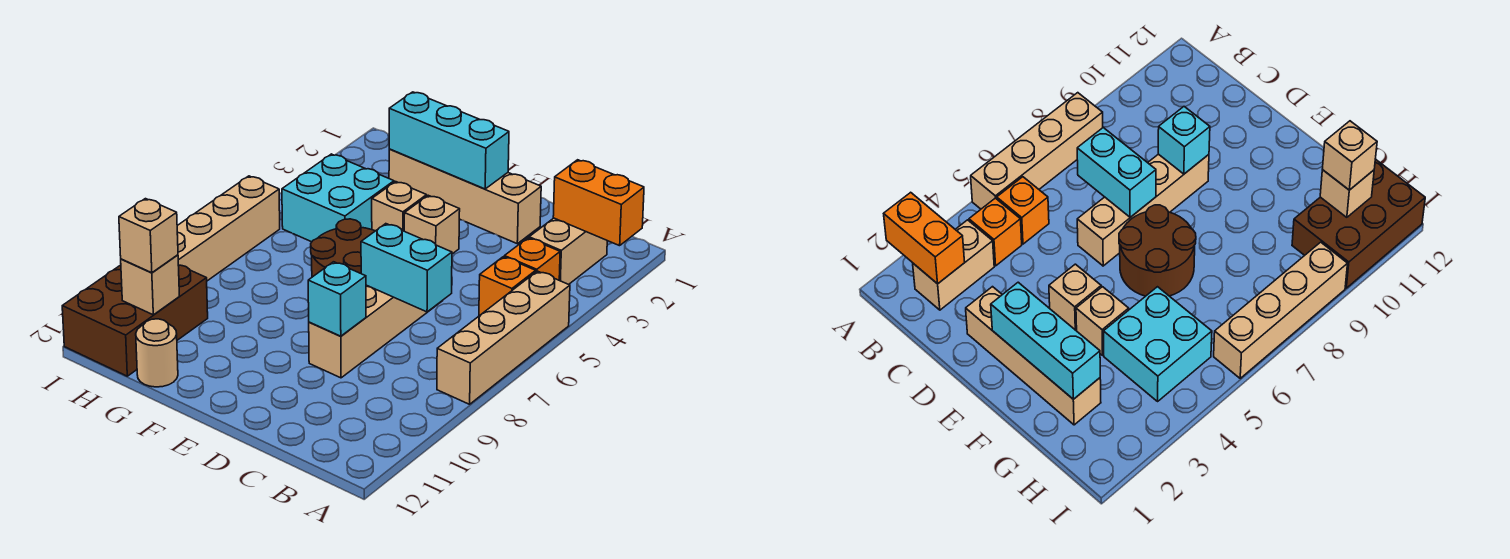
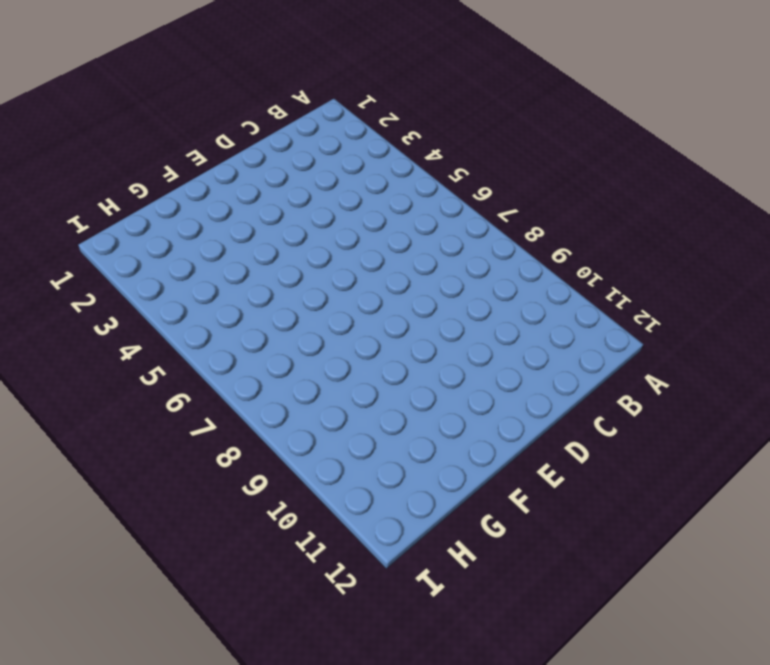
none -> tan brick A5:A8 level 1
none -> tan brick B2:B3 level 1
none -> orange brick B4 level 1

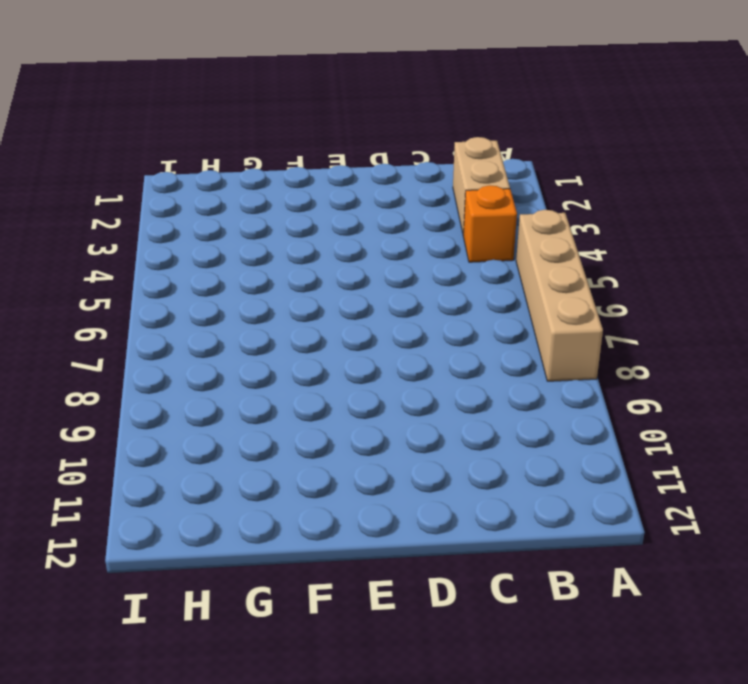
none -> orange brick B5 level 1
none -> tan brick D2:G2 level 1
none -> tan brick D6:D9 level 1

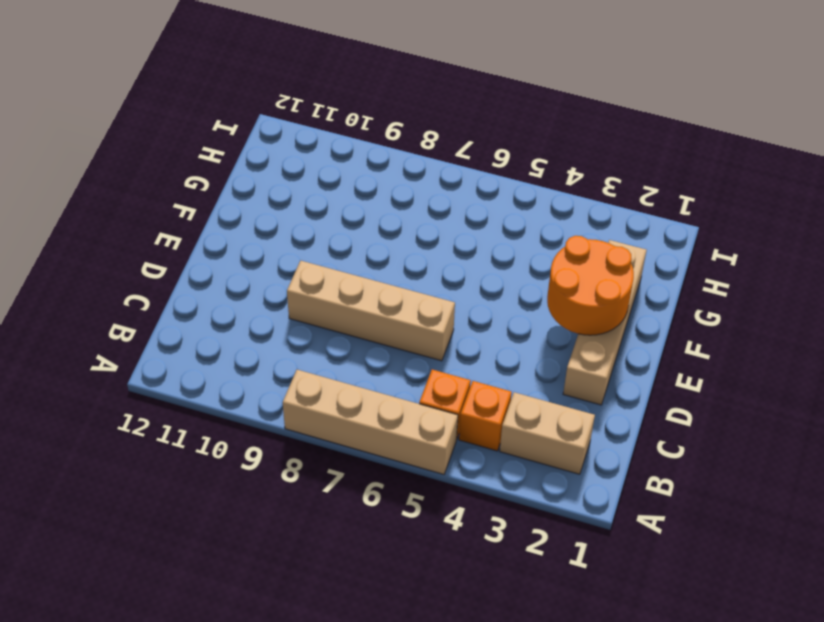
orange round brick E2:F3 level 2 -> cyan brick E2:G2 level 2
none -> tan brick E4 level 1
none -> brown round brick E6:F7 level 1
none -> tan brick F4 level 1

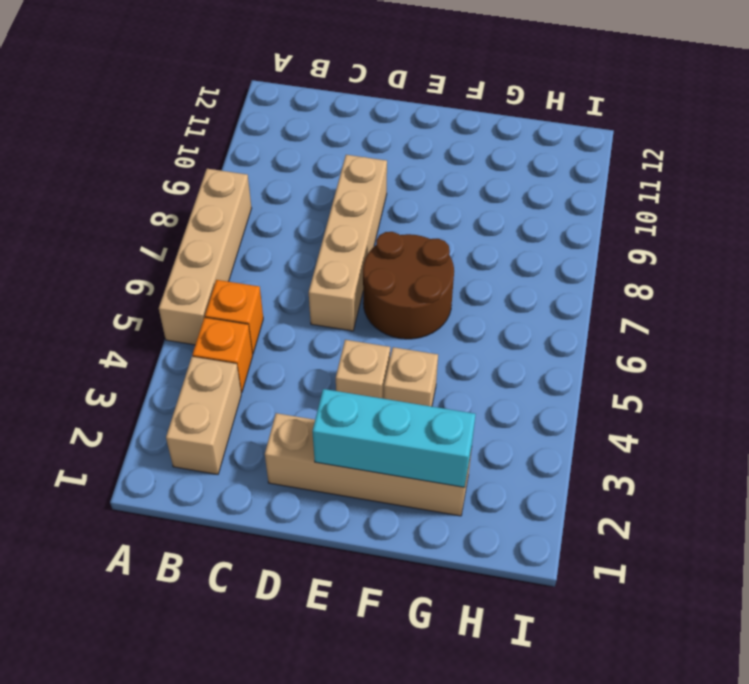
none -> cyan brick G4:H5 level 1
none -> tan round brick G12 level 1
none -> brown brick H10:I12 level 1

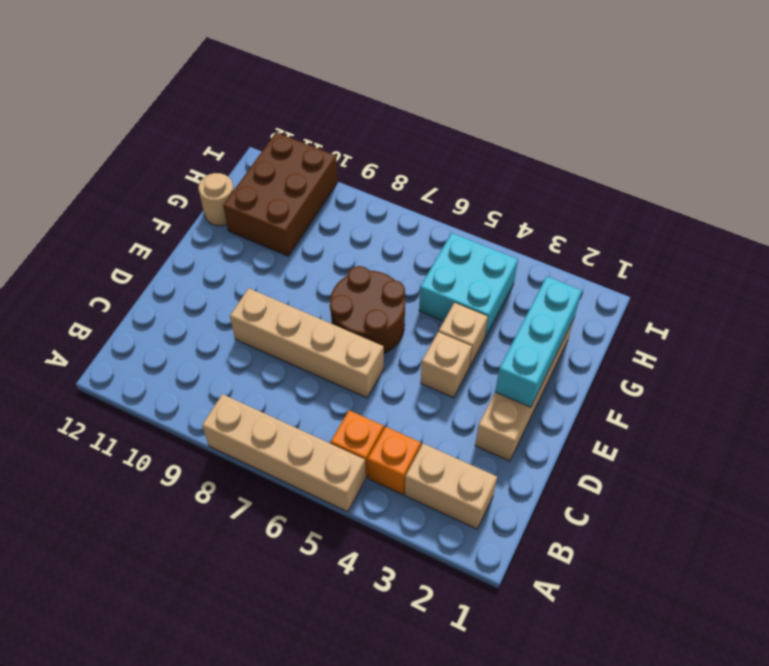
brown brick G10:I11 level 1 -> brown brick H10:I12 level 1
none -> tan brick I6:I9 level 1
none -> orange brick A2:B2 level 2
none -> cyan brick C7:D7 level 2

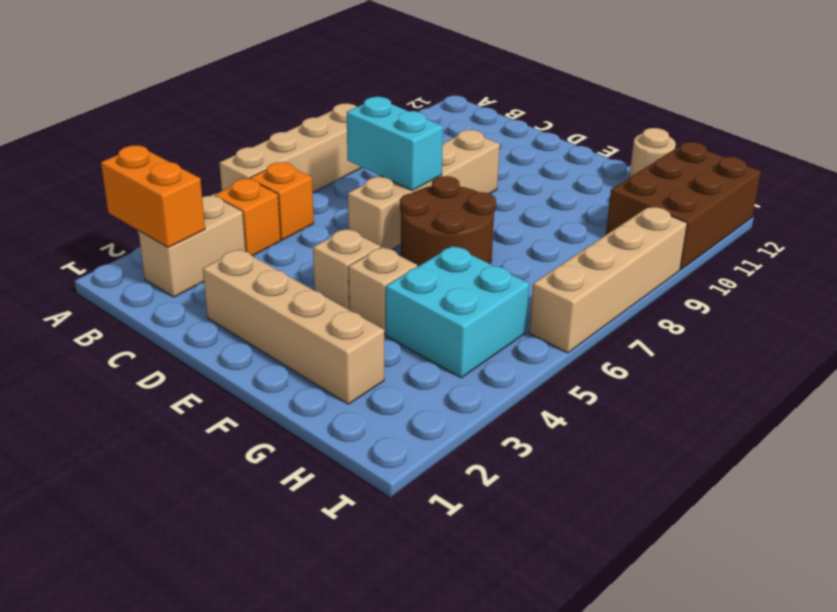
none -> cyan brick D9 level 2
none -> cyan brick E2:G2 level 2
none -> tan brick H11 level 2

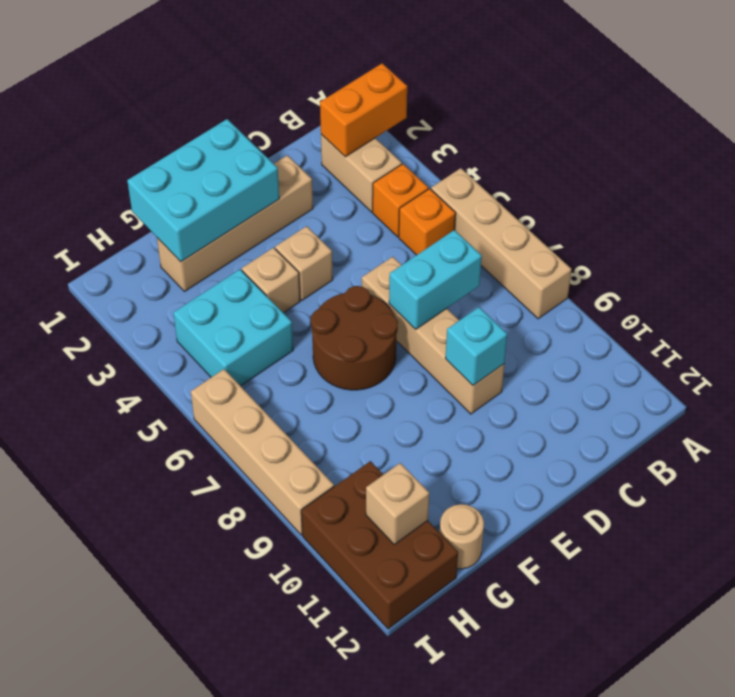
cyan brick E1:G2 level 2 -> cyan brick E2:G2 level 2
none -> tan brick H11 level 3

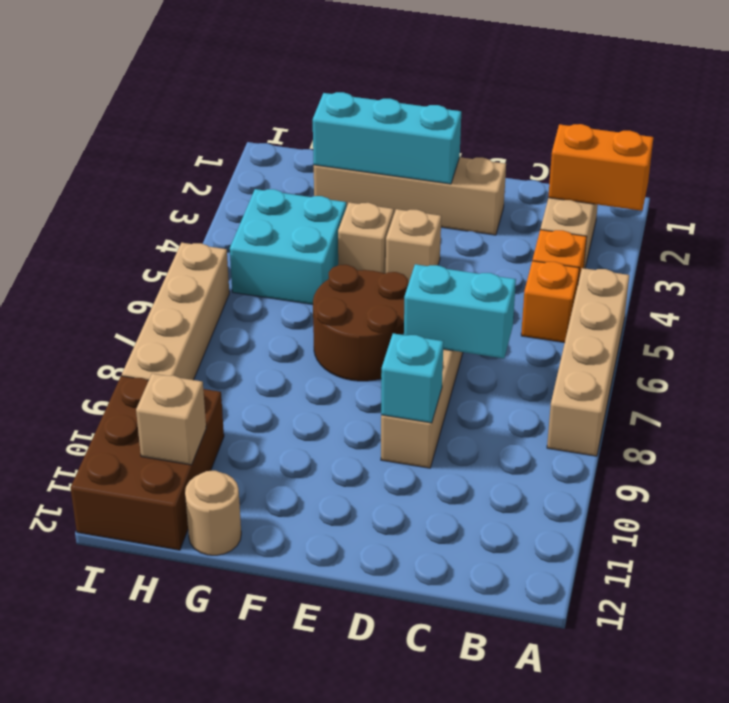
none -> tan brick H11 level 3

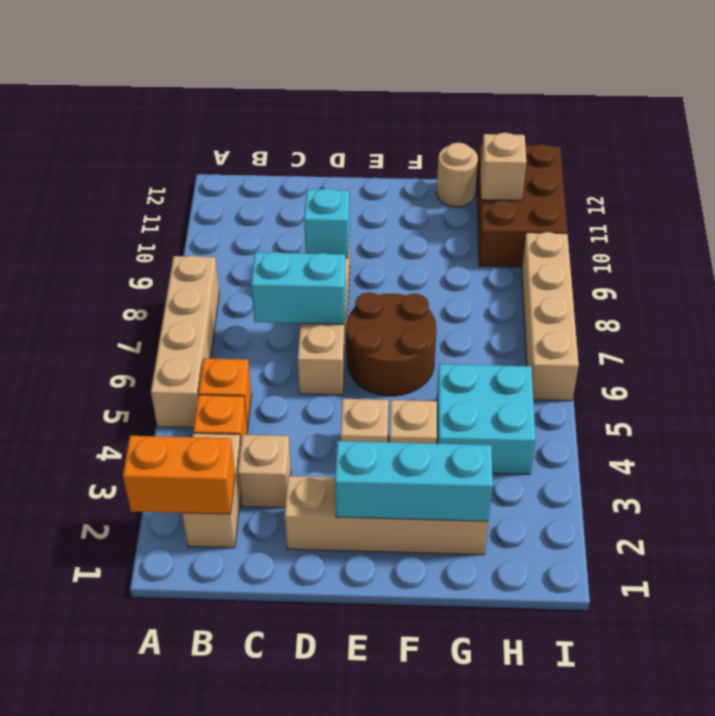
tan brick C3 level 1 -> tan brick H11 level 3

